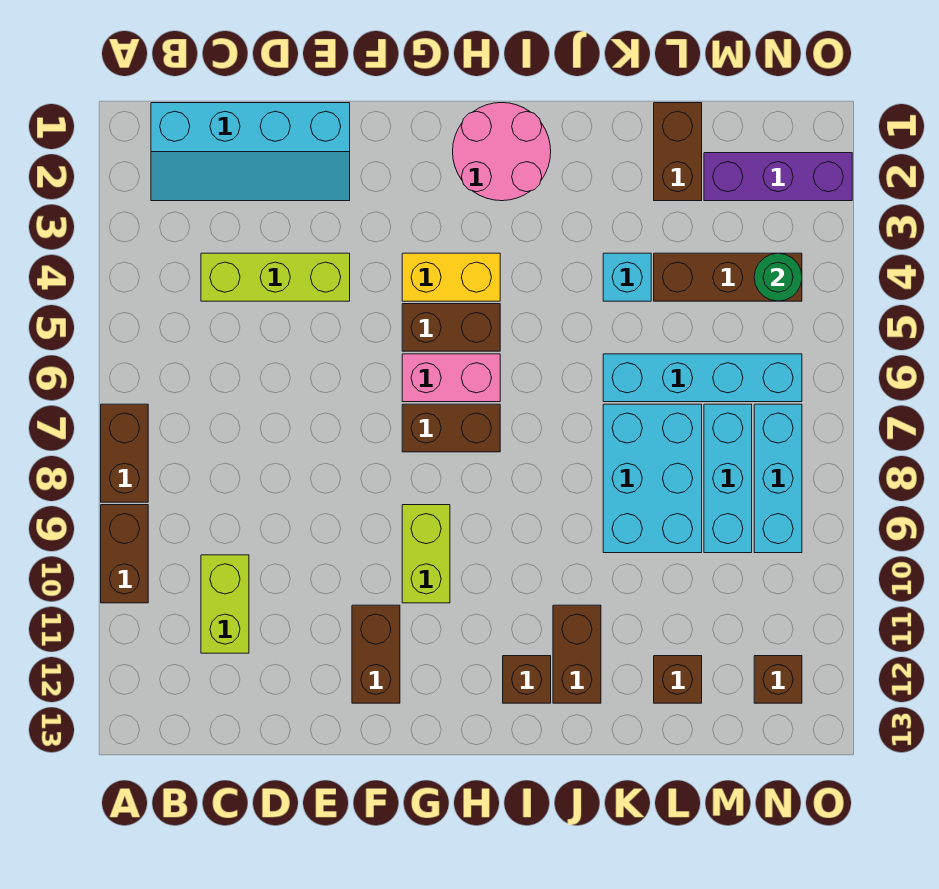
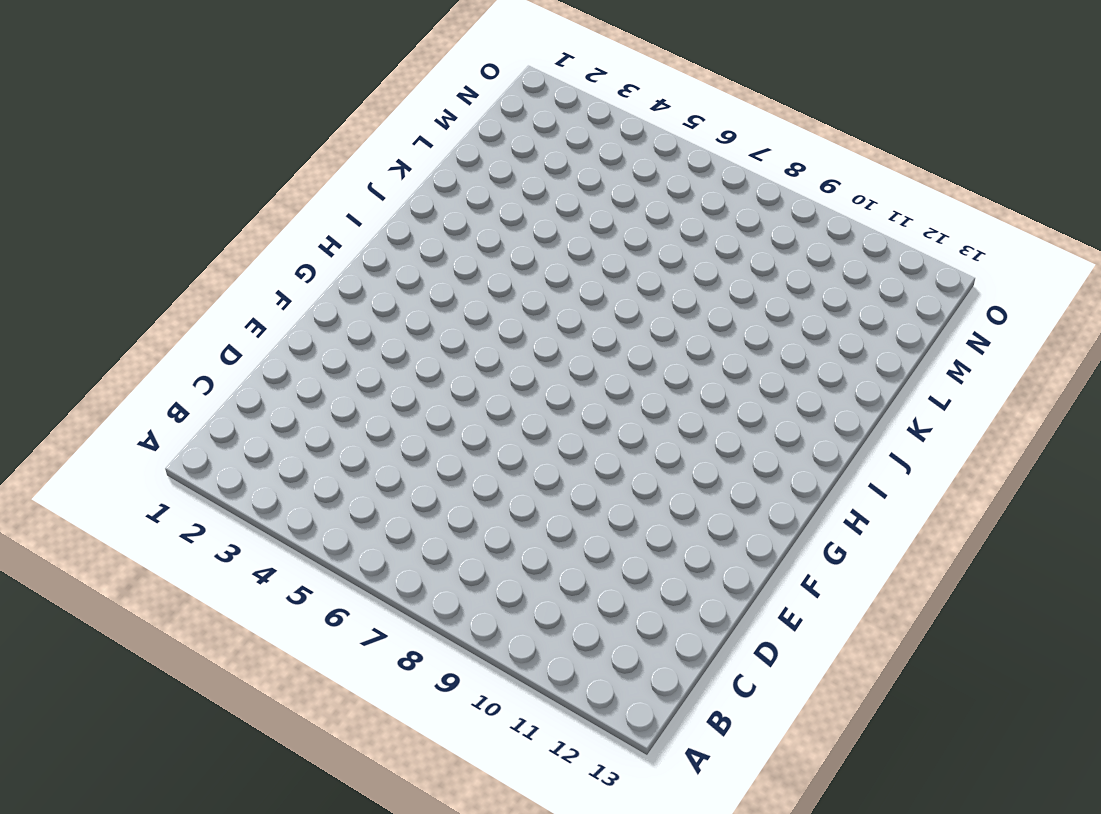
none -> brown brick A7:A8 level 1
none -> brown brick A9:A10 level 1
none -> cyan slope B1:E2 level 1 top 1

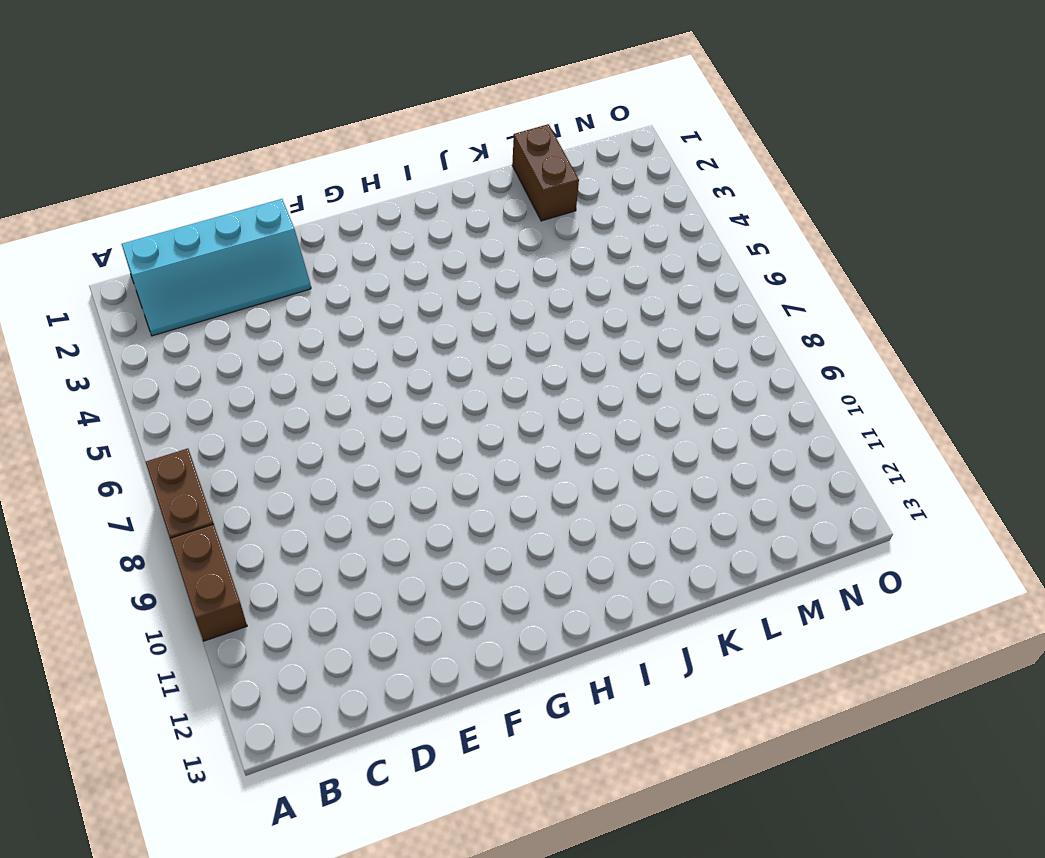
none -> lime brick C4:E4 level 1
none -> lime brick C10:C11 level 1
none -> brown brick F11:F12 level 1

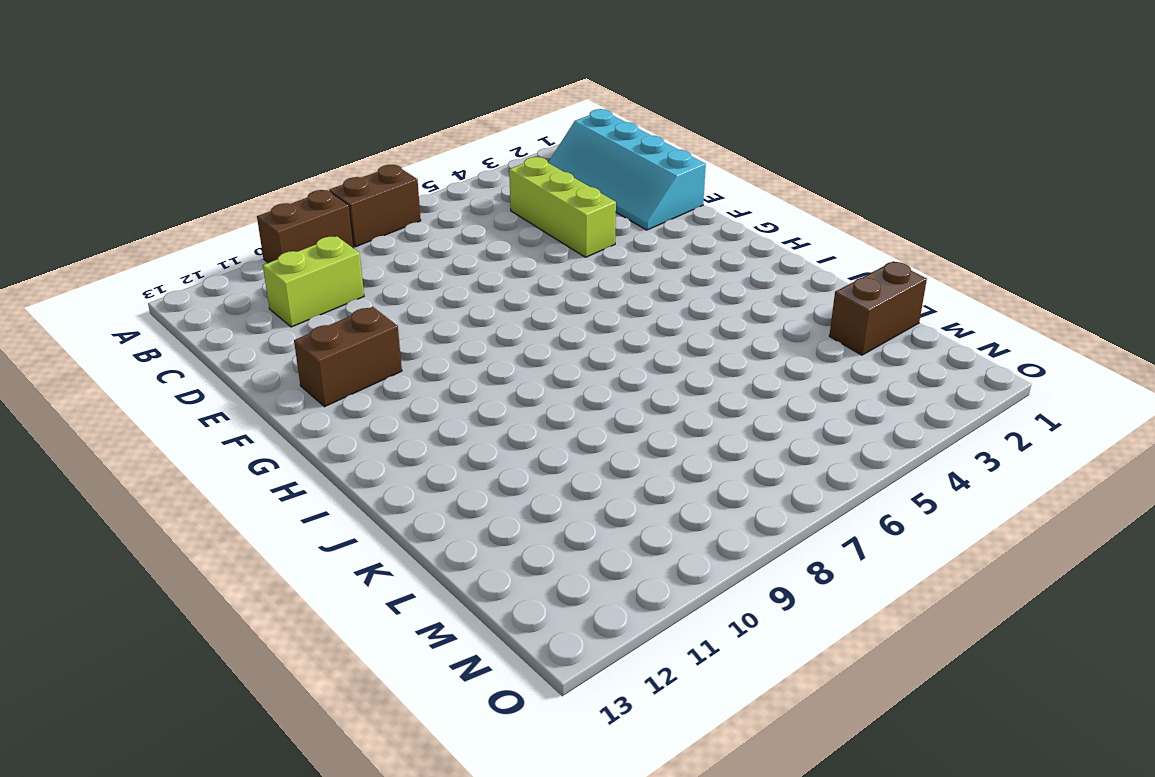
none -> yellow brick G4:H4 level 1
none -> brown brick G5:H5 level 1
none -> pink brick G6:H6 level 1

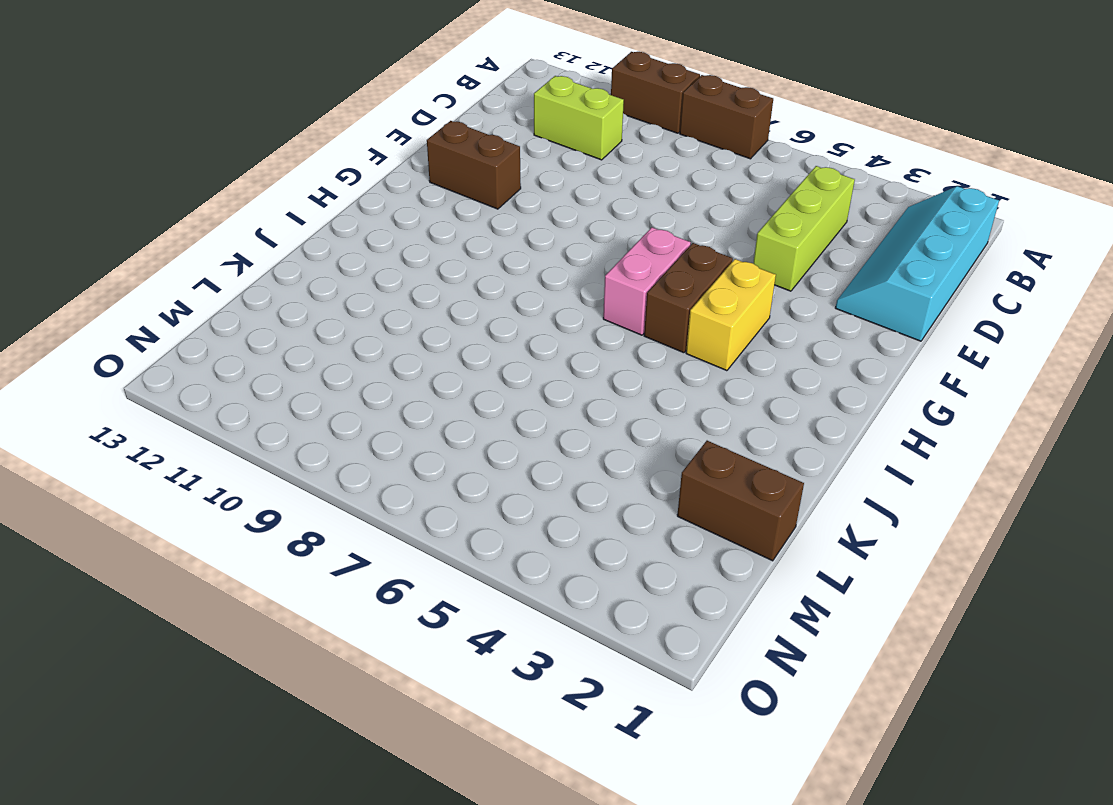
none -> brown brick G7:H7 level 1
none -> lime brick G9:G10 level 1
none -> pink round brick H1:I2 level 1

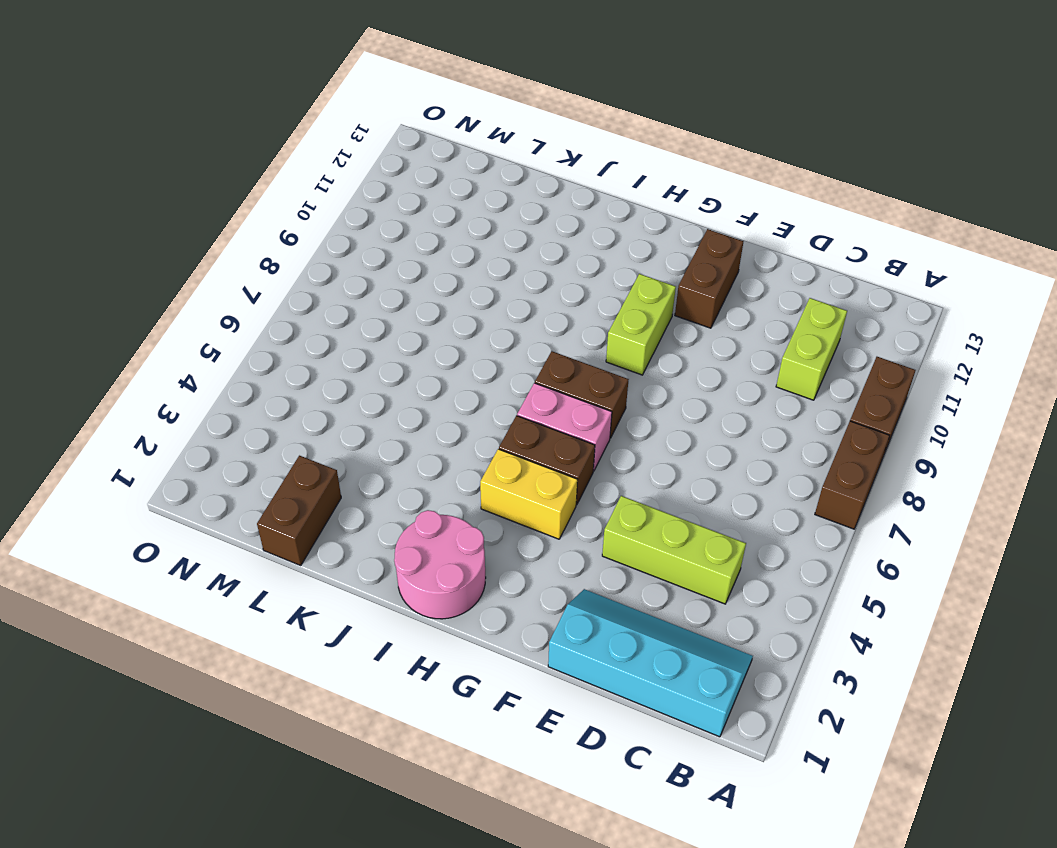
none -> brown brick I12 level 1
none -> brown brick J11:J12 level 1
none -> cyan brick K4 level 1

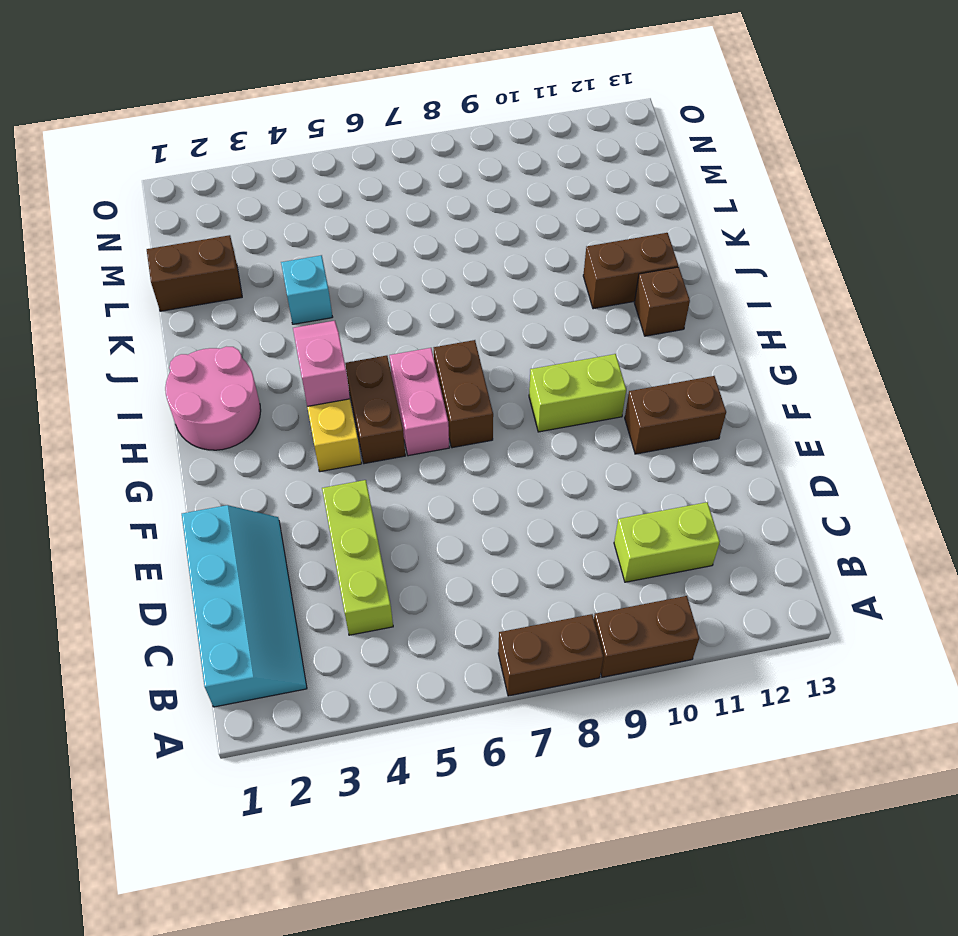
pink slope H4:I4 level 2 top H -> none
none -> cyan brick K6:N6 level 1
none -> cyan brick K7:L9 level 1
none -> brown brick L4:N4 level 1

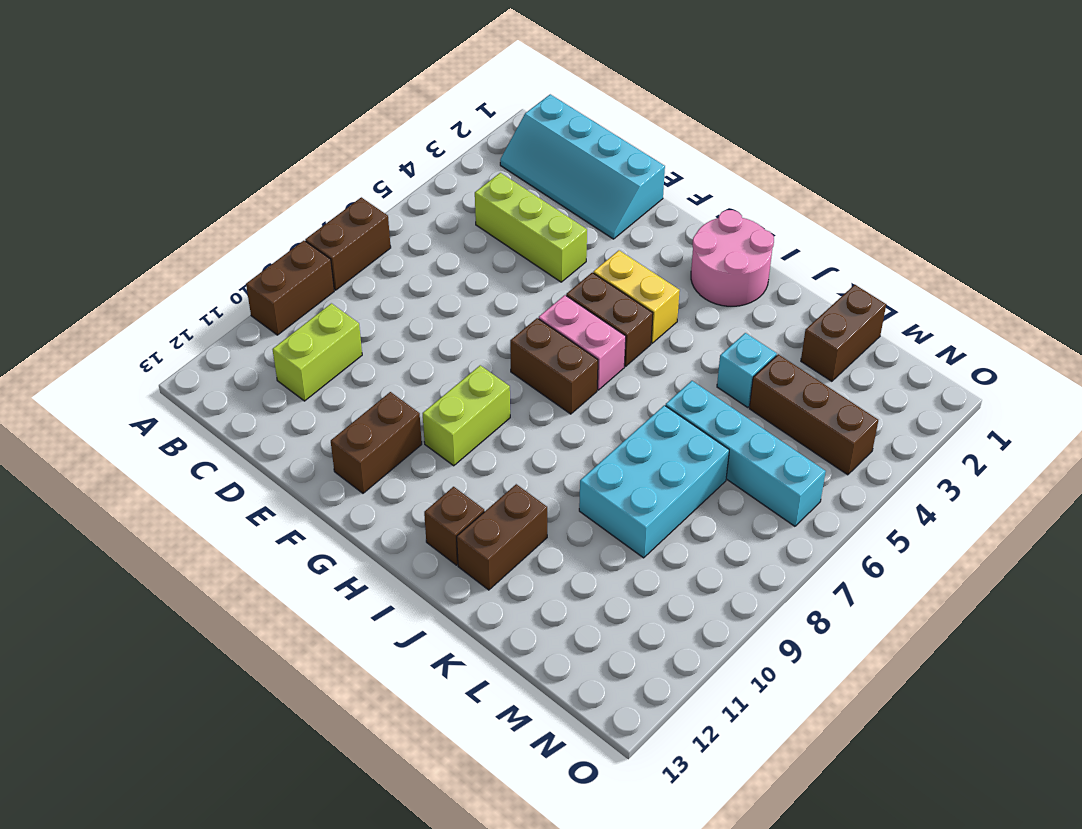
none -> brown brick L12 level 1
none -> purple brick M2:O2 level 1
none -> cyan brick M7:M9 level 1

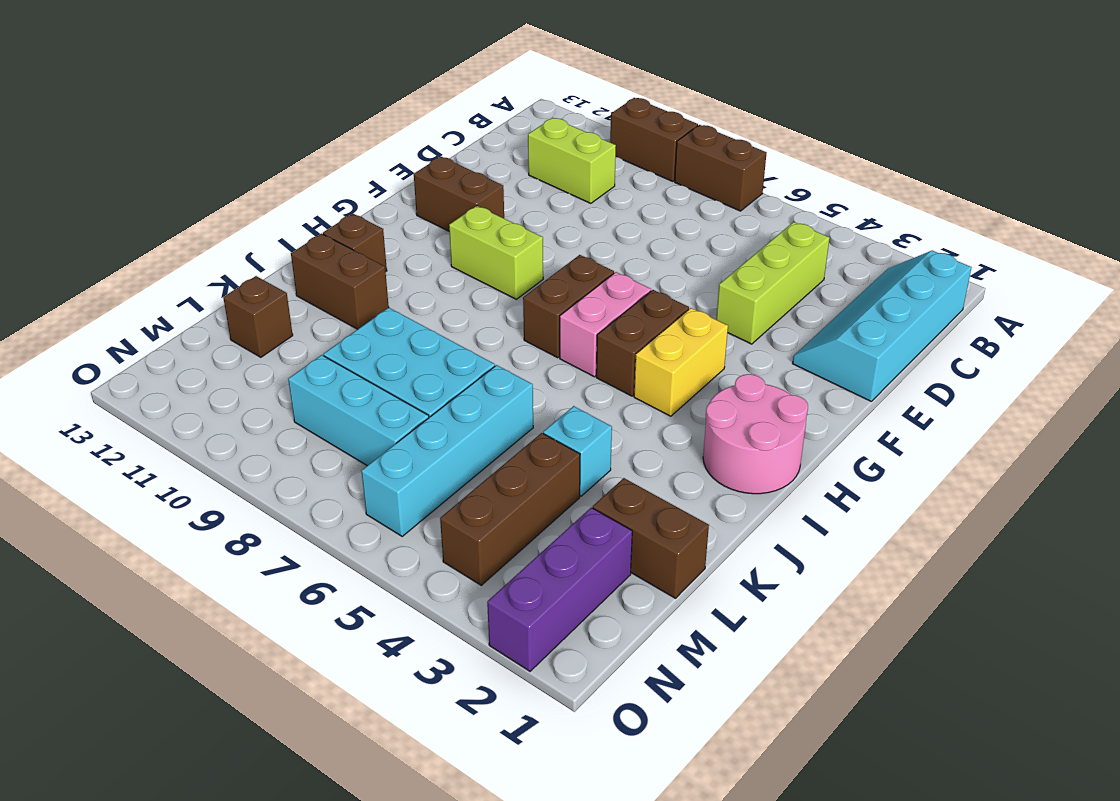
none -> cyan brick N7:N9 level 1
none -> brown brick N12 level 1
none -> green round brick N4 level 2

